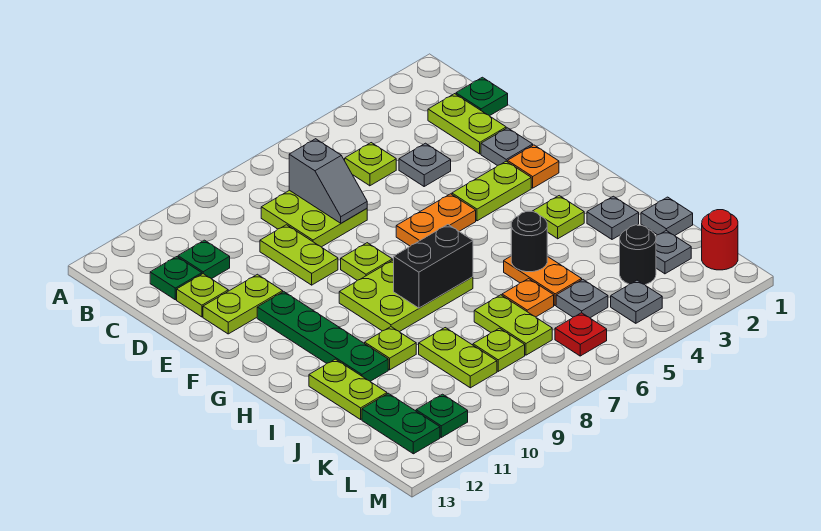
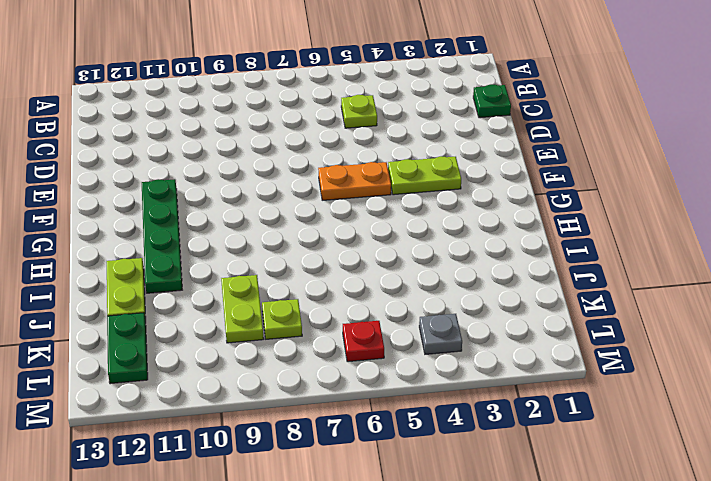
none -> lime plate C2:D2 level 1
none -> lime plate C7:D8 level 1
none -> green plate C11 level 1
none -> green plate C12 level 1

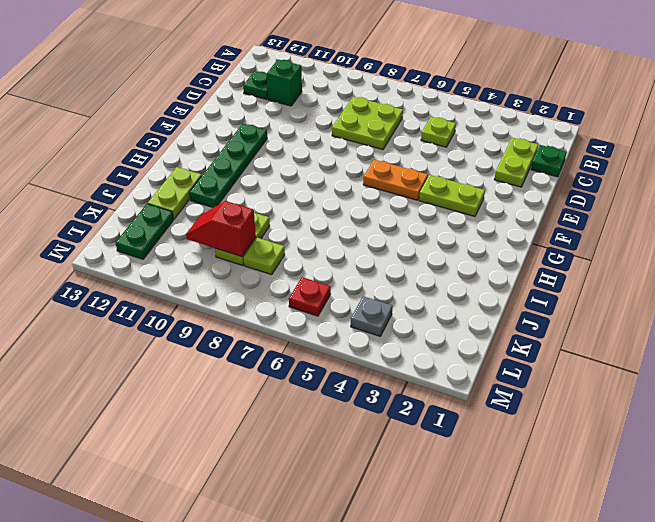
green brick C11 level 1 -> green plate C11 level 1
red slope K9:K10 level 2 top 9 -> none
none -> grey plate D4 level 1
none -> lime plate D9:E9 level 1
none -> lime plate D12 level 1
none -> grey plate E2 level 1

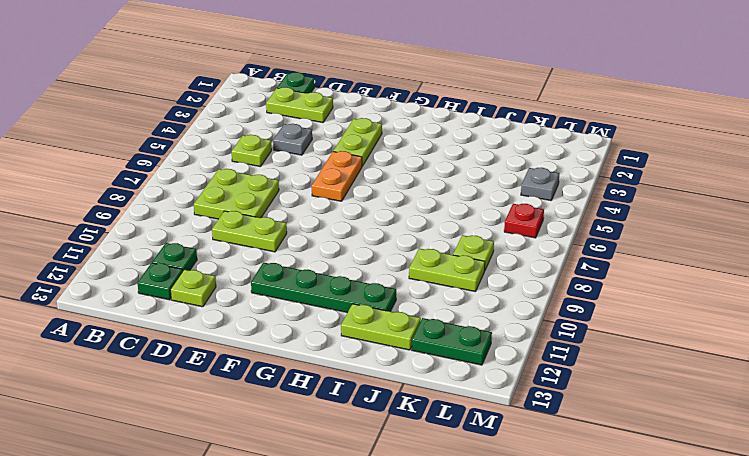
none -> grey plate E2 level 1
none -> lime plate E11:E12 level 1
none -> orange plate F2 level 1
none -> lime plate F8 level 1

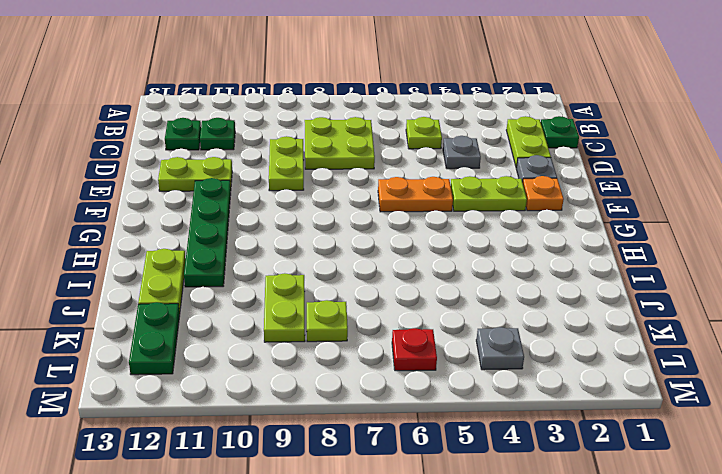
none -> lime plate D12 level 1
none -> lime plate F8 level 1
none -> lime plate G7:H9 level 1
none -> lime plate H3 level 1

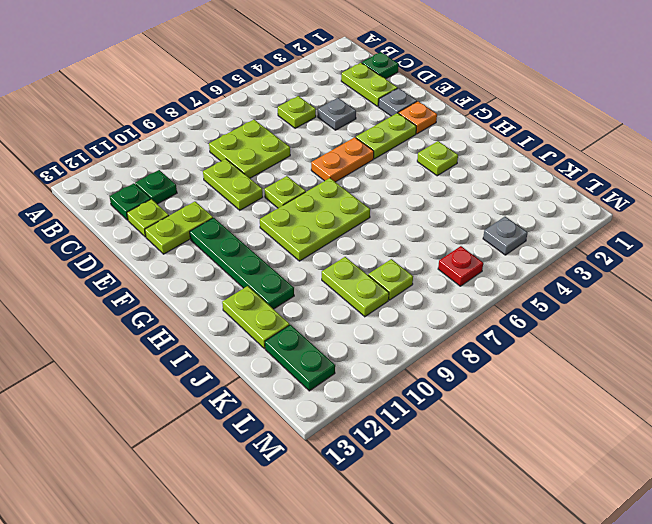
none -> grey plate I2 level 1
none -> orange plate I5:J5 level 1
none -> lime plate I10 level 1
none -> grey plate J1 level 1

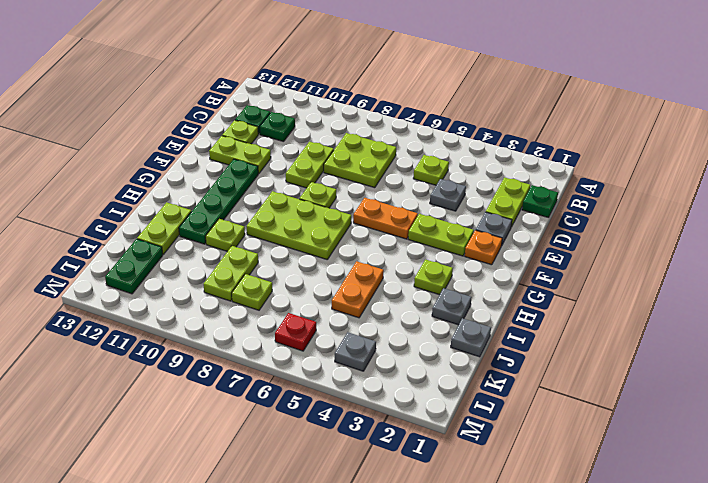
none -> orange plate J6 level 1
none -> lime plate J7:K7 level 1
none -> grey plate K2 level 1
none -> black round brick K3 level 1

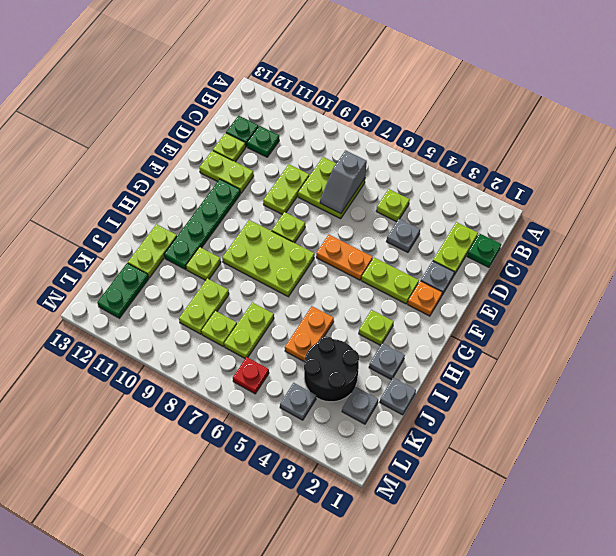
black round brick J3:K4 level 1 -> black round brick K3 level 1
none -> orange plate J6 level 1
none -> grey plate K5 level 1
none -> red round brick L1 level 1
none -> green plate L11 level 1

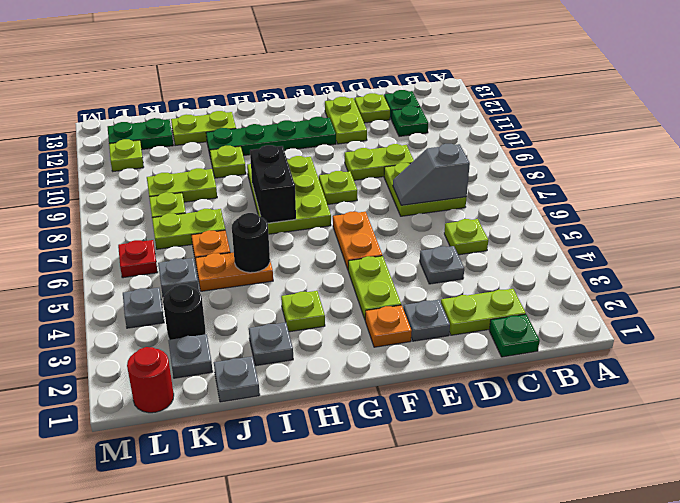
lime plate L11 level 1 -> green plate L11 level 1

